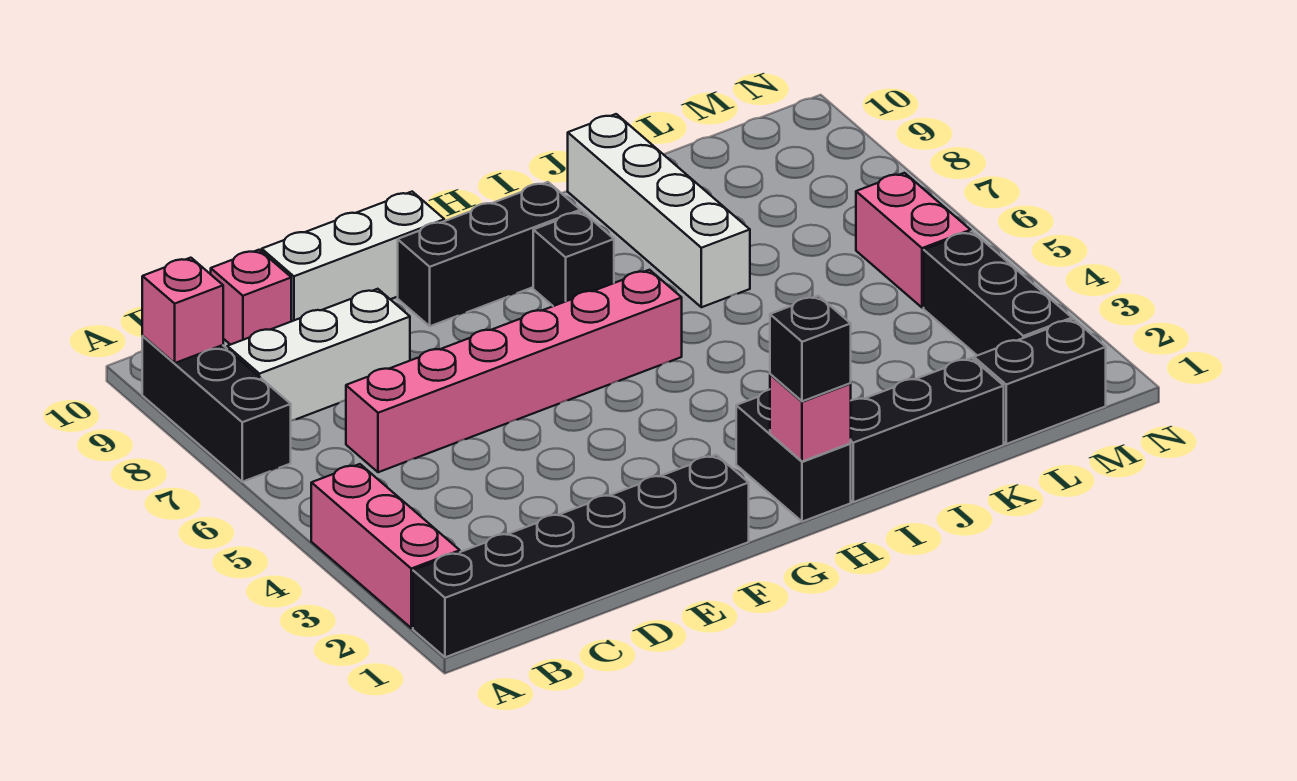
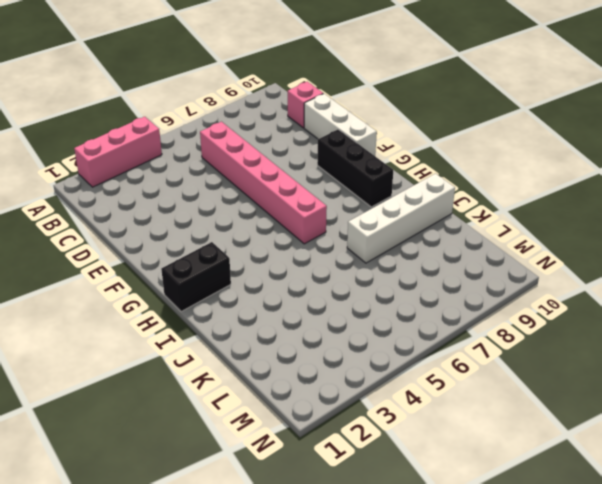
none -> black brick A1:F1 level 1
none -> black brick A7:A9 level 1
none -> white brick B8:D8 level 1

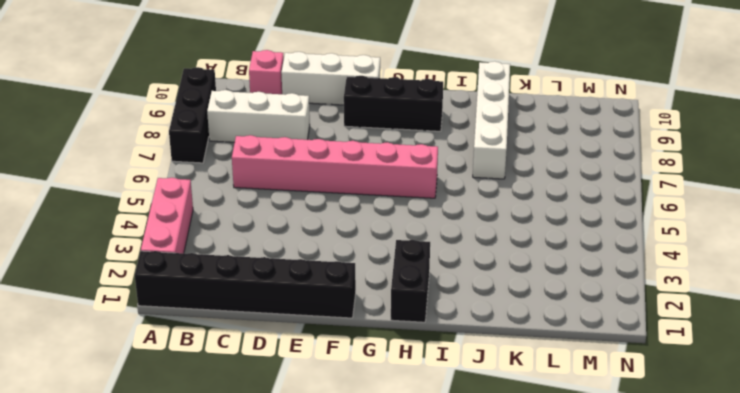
none -> black brick H8 level 1
none -> black brick I1:K1 level 1
none -> black brick L1:M1 level 1

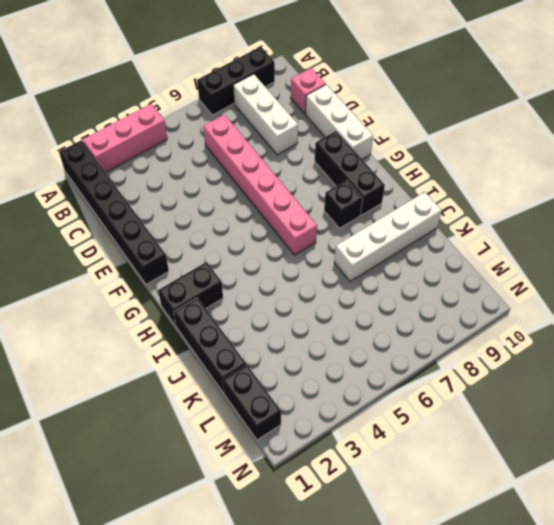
none -> black brick M2:M4 level 1
none -> pink brick M5:M6 level 1
none -> pink brick A9 level 2

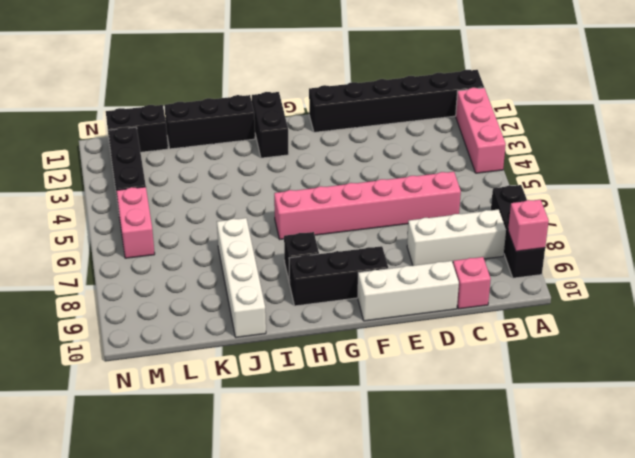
none -> pink brick H1 level 2
none -> black brick H1 level 3

